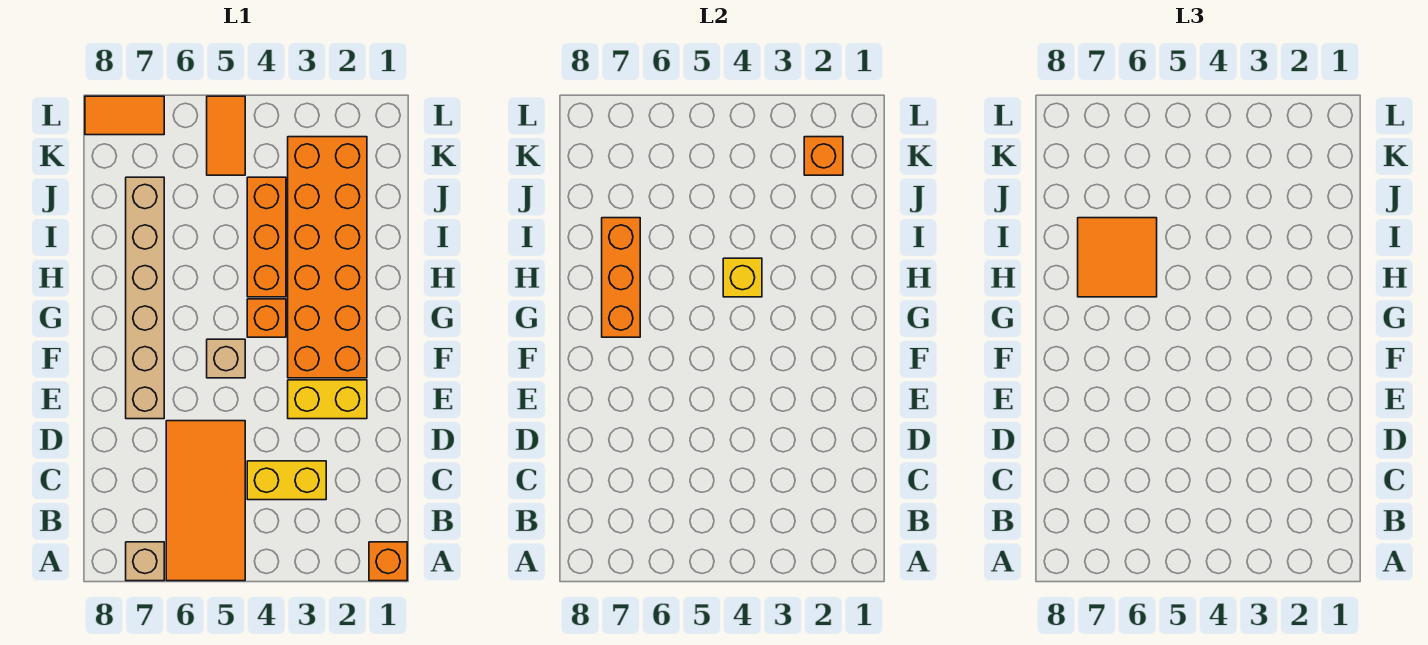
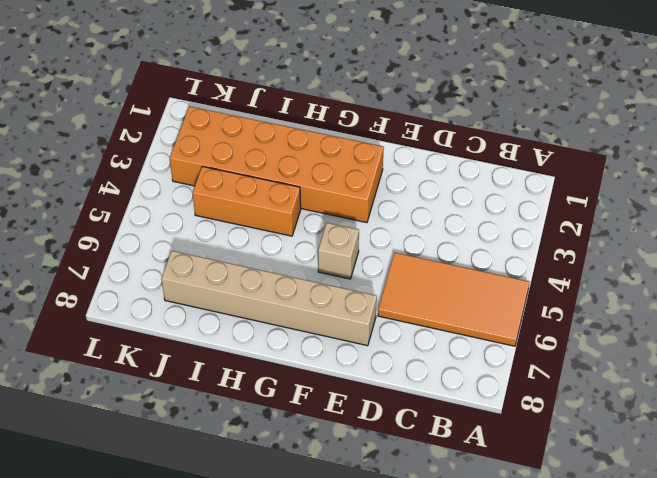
none -> orange brick A1 level 1
none -> tan brick A7 level 1
none -> yellow brick C3:C4 level 1

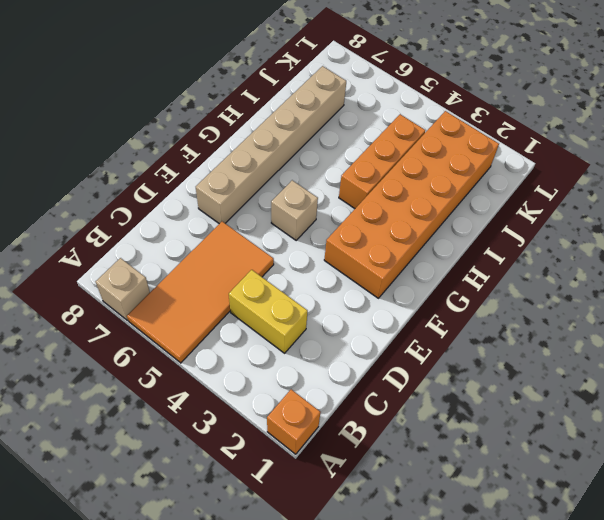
none -> yellow brick E2:E3 level 1
none -> orange brick G4 level 1
none -> orange tile K5:L5 level 1

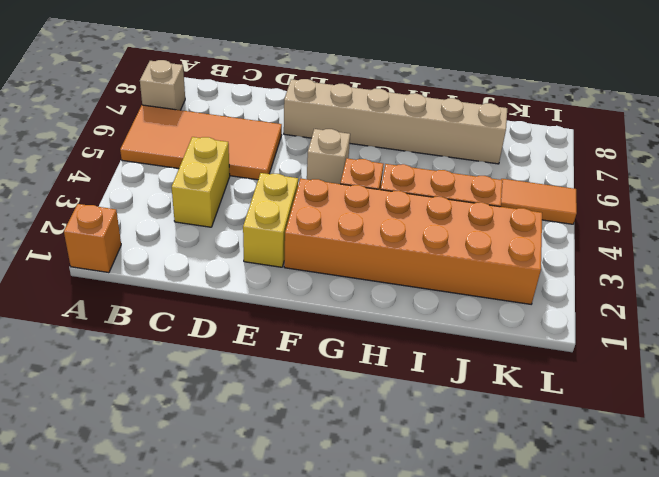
none -> orange tile L7:L8 level 1
none -> orange brick G7:I7 level 2
none -> yellow brick H4 level 2

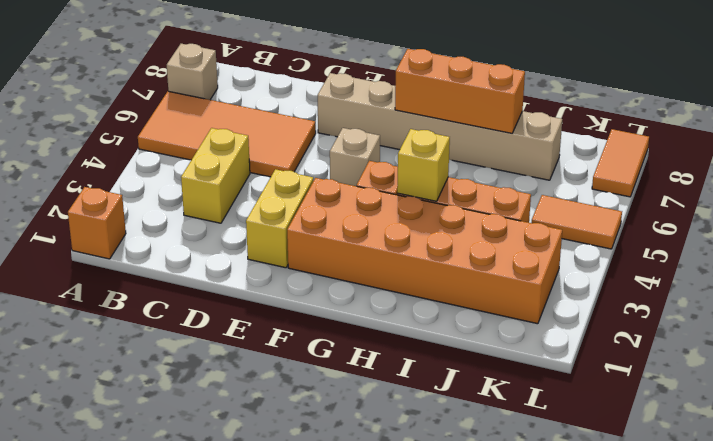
none -> orange brick K2 level 2
none -> orange tile H6:I7 level 3

